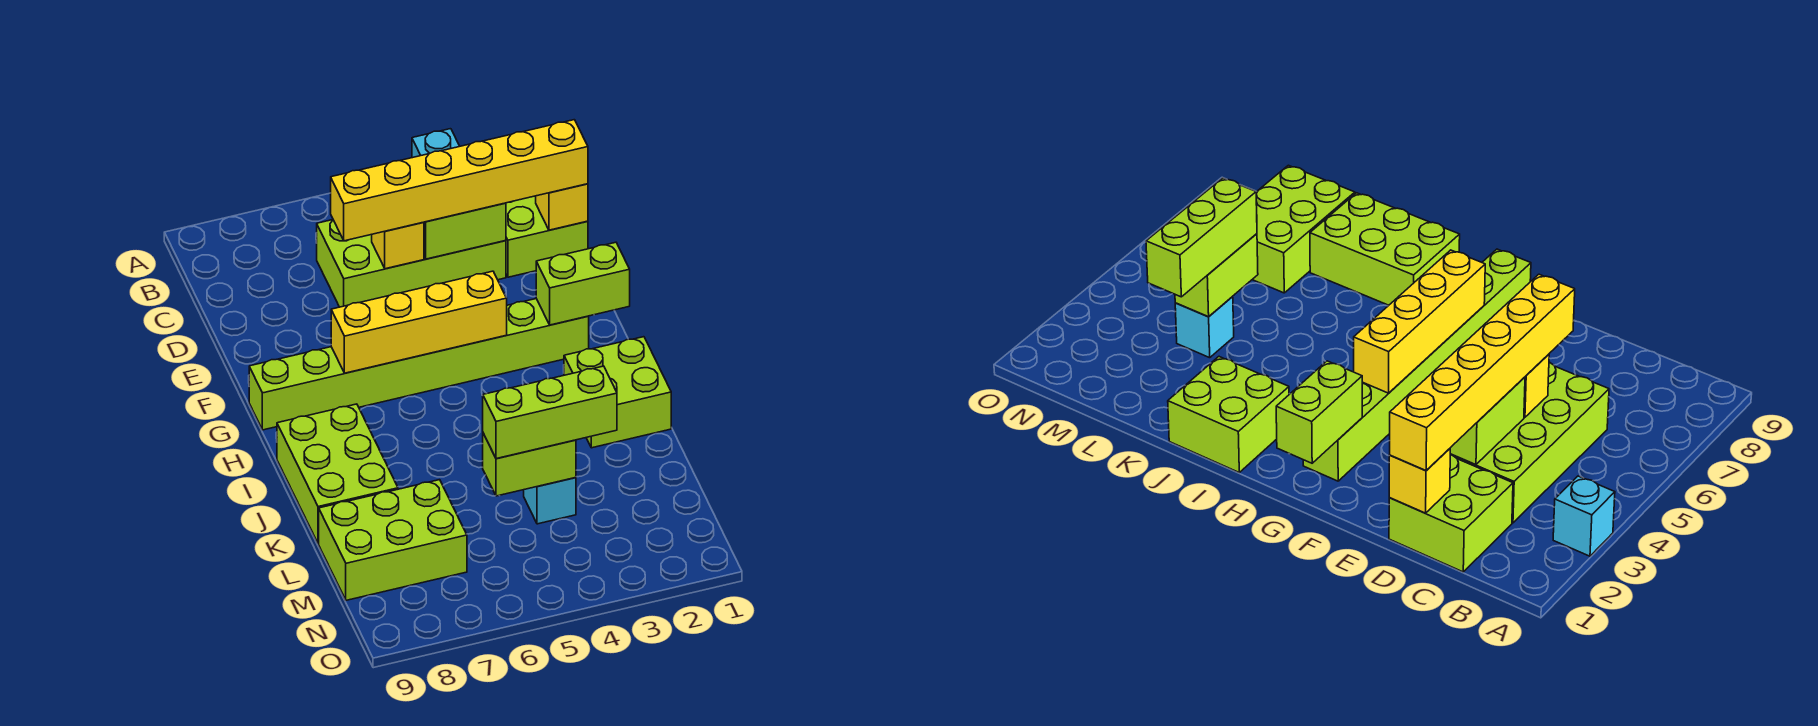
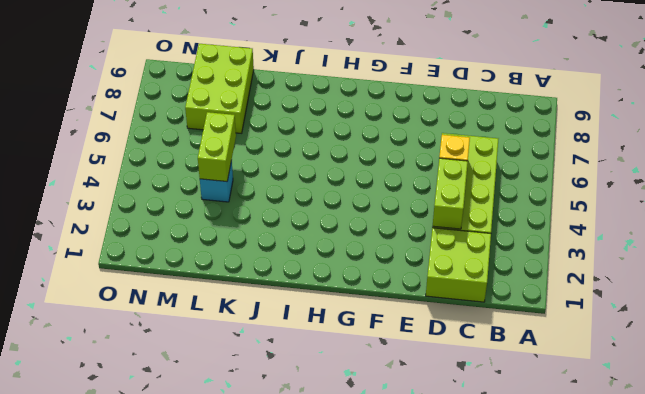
none -> cyan brick A3 level 1
none -> lime brick G2:G9 level 1
none -> lime brick I1:J2 level 1

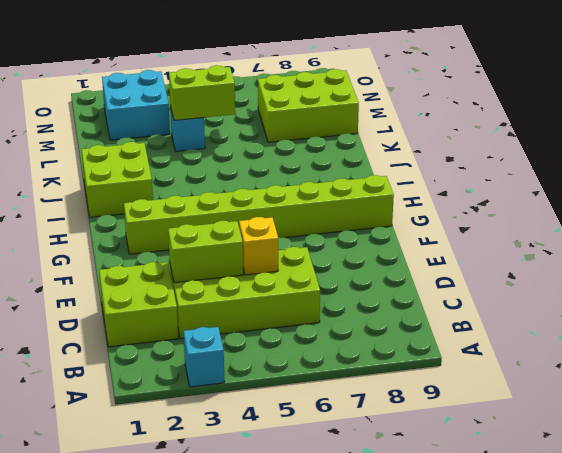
cyan brick M2:N3 level 1 -> none
none -> lime brick I8:K9 level 1
none -> yellow brick D1 level 2
none -> lime brick G1:G2 level 2

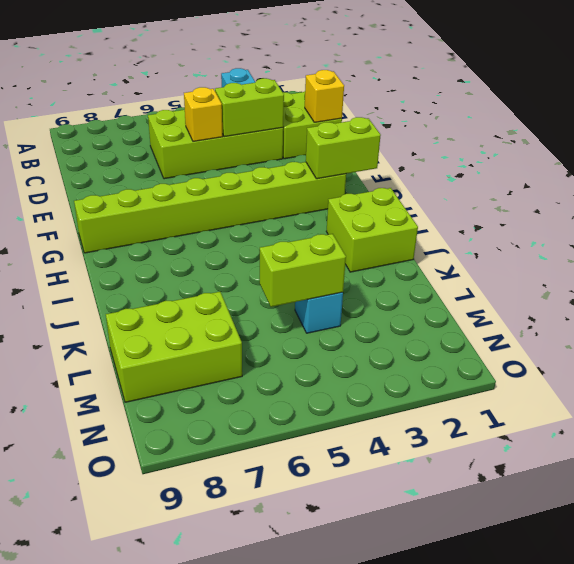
none -> lime brick I8:K9 level 1
none -> yellow brick G4:G7 level 2
none -> yellow brick D1:D6 level 3

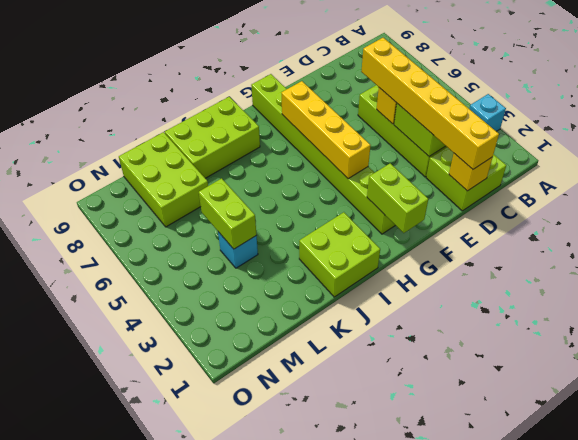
none -> lime brick L3:L5 level 3

